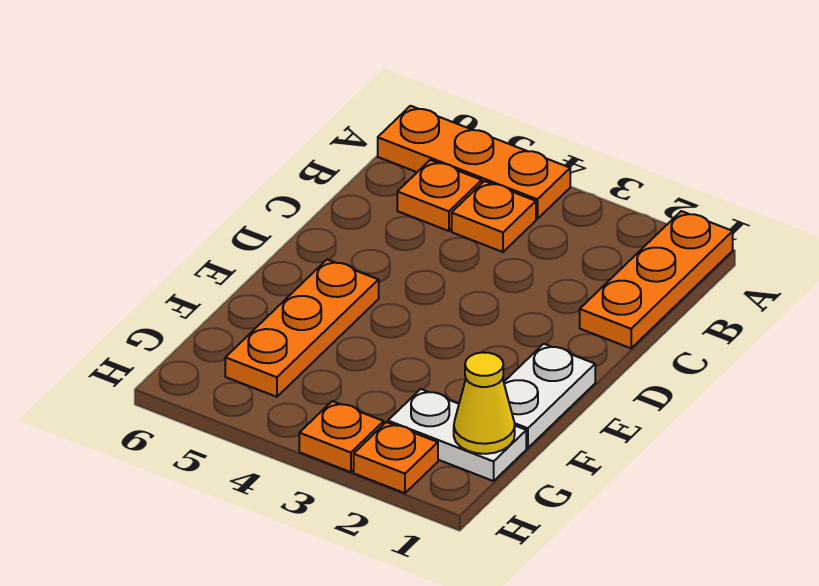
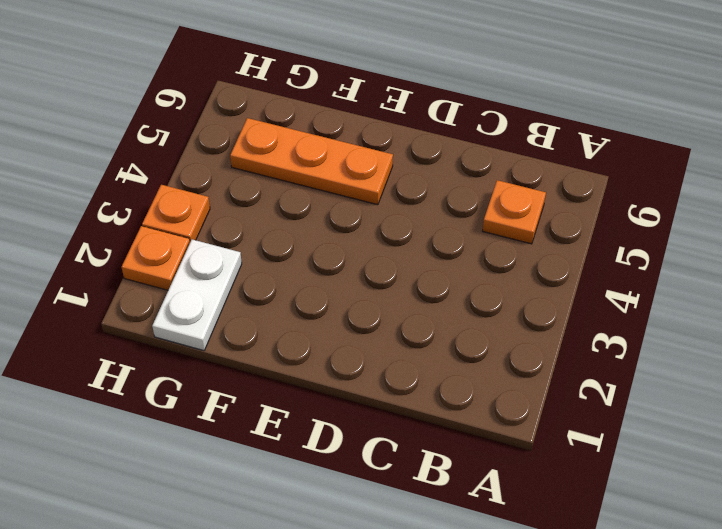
none -> orange plate A1:C1 level 1
none -> orange plate A4:A6 level 1

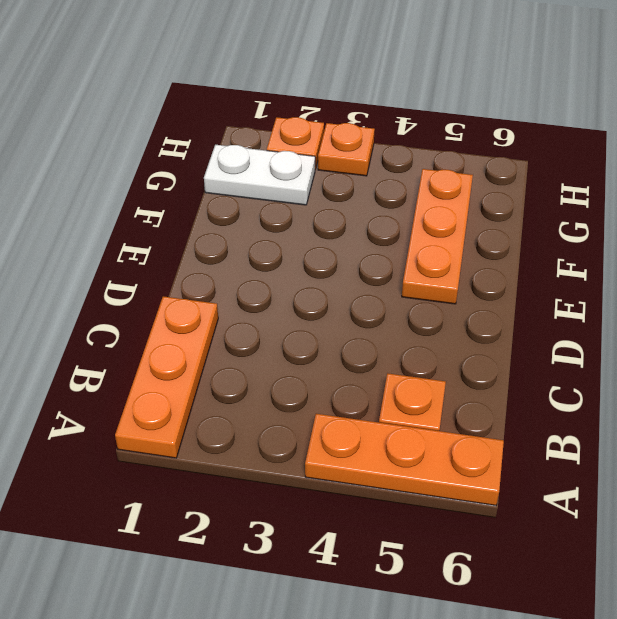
none -> orange plate B4 level 1
none -> white plate E1:F1 level 1

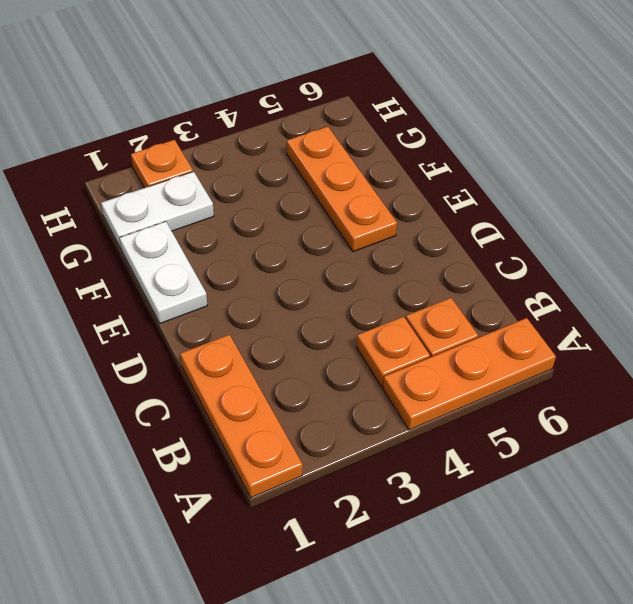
none -> orange plate H3 level 1
none -> yellow cone G1 level 2

